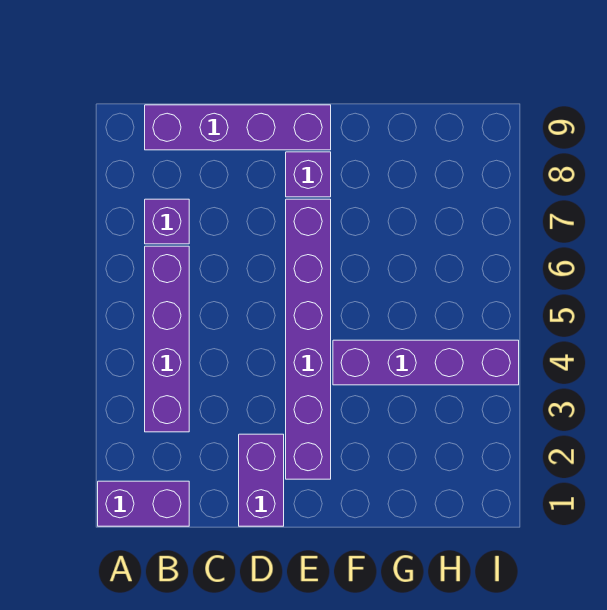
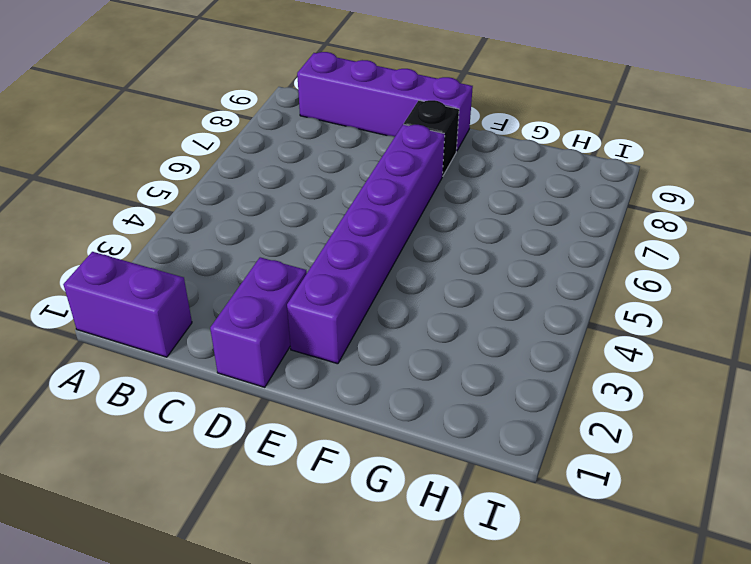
black brick E8 level 1 -> purple brick E8 level 1
none -> purple brick B3:B6 level 1
none -> purple brick B7 level 1

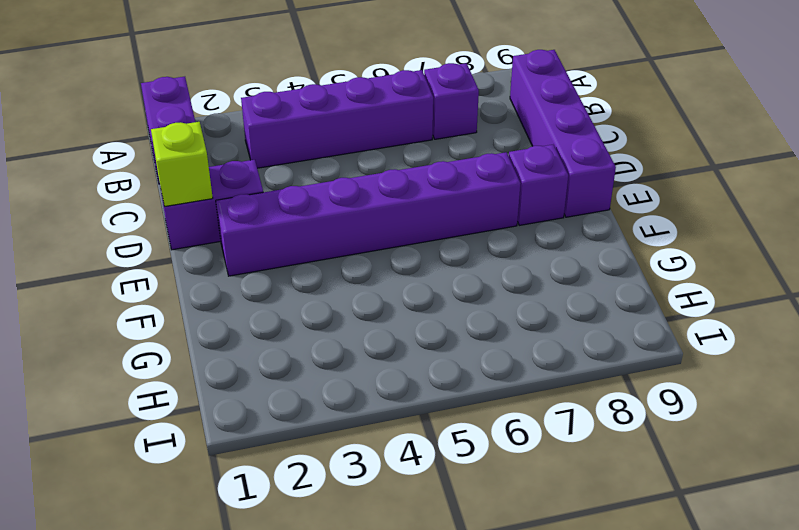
lime brick D1 level 2 -> none
none -> purple brick F4:I4 level 1

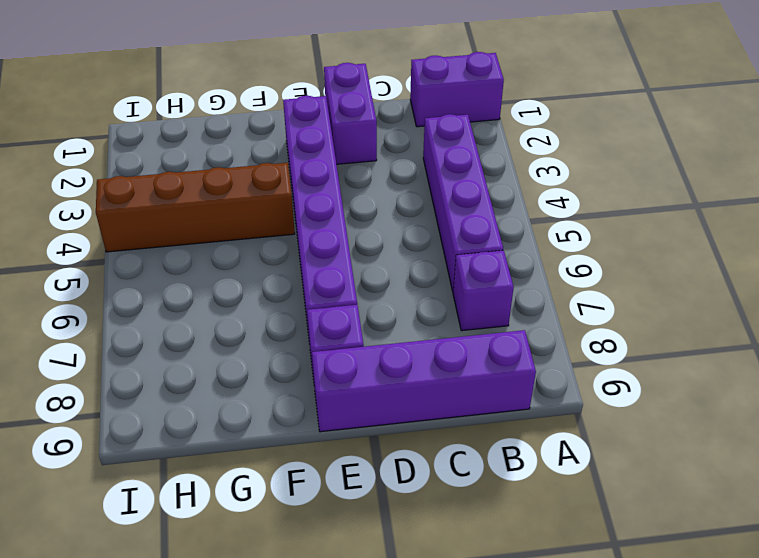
brown brick F4:I4 level 1 -> purple brick F4:I4 level 1

